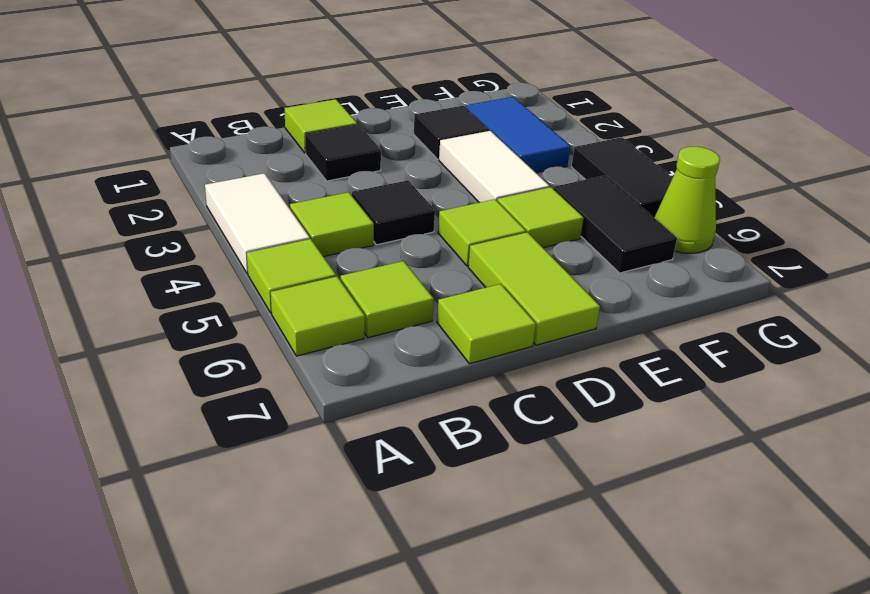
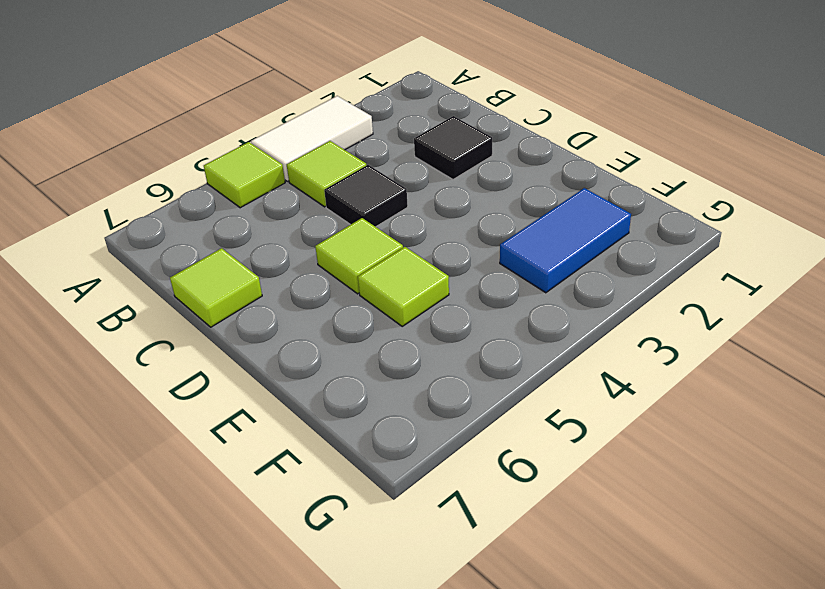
none -> lime tile A6 level 1
none -> lime tile B6 level 1
none -> lime tile C1 level 1

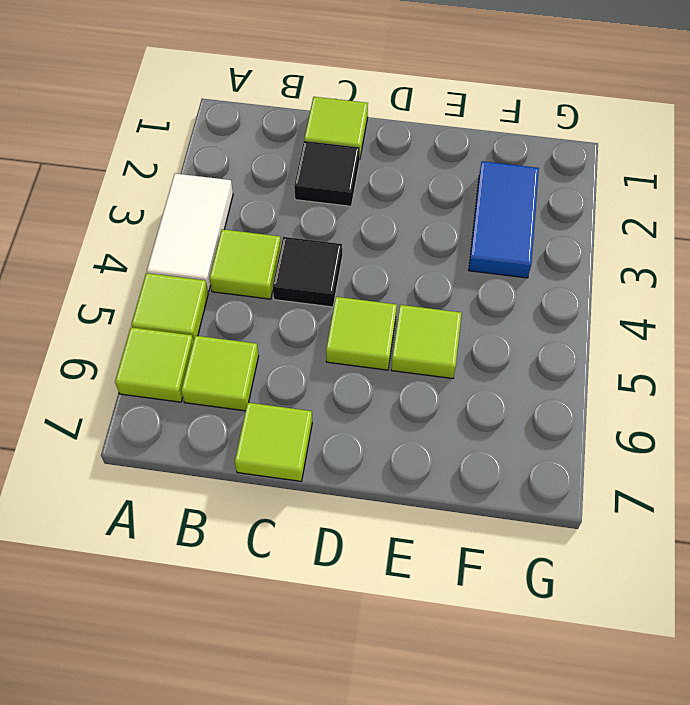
none -> lime tile D6:D7 level 1
none -> black tile E2 level 1
none -> white tile E3:E4 level 1

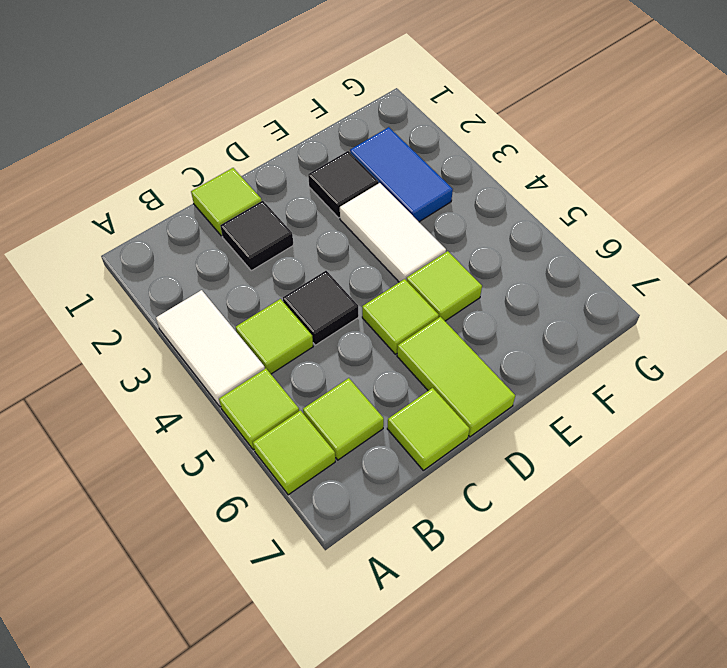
none -> black tile F5:F6 level 1
none -> black tile G4:G5 level 1
none -> lime cone G6 level 1

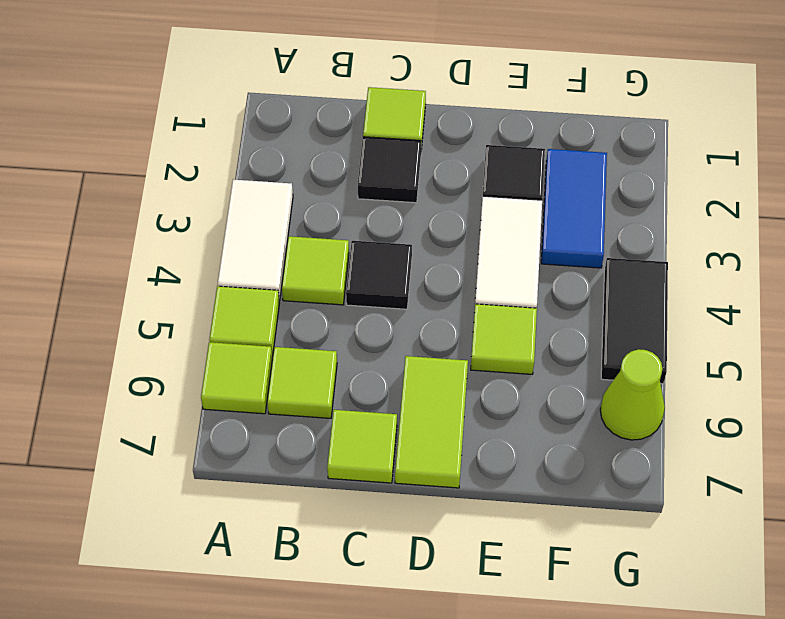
none -> lime tile D5 level 1
none -> black tile F5:F6 level 1

